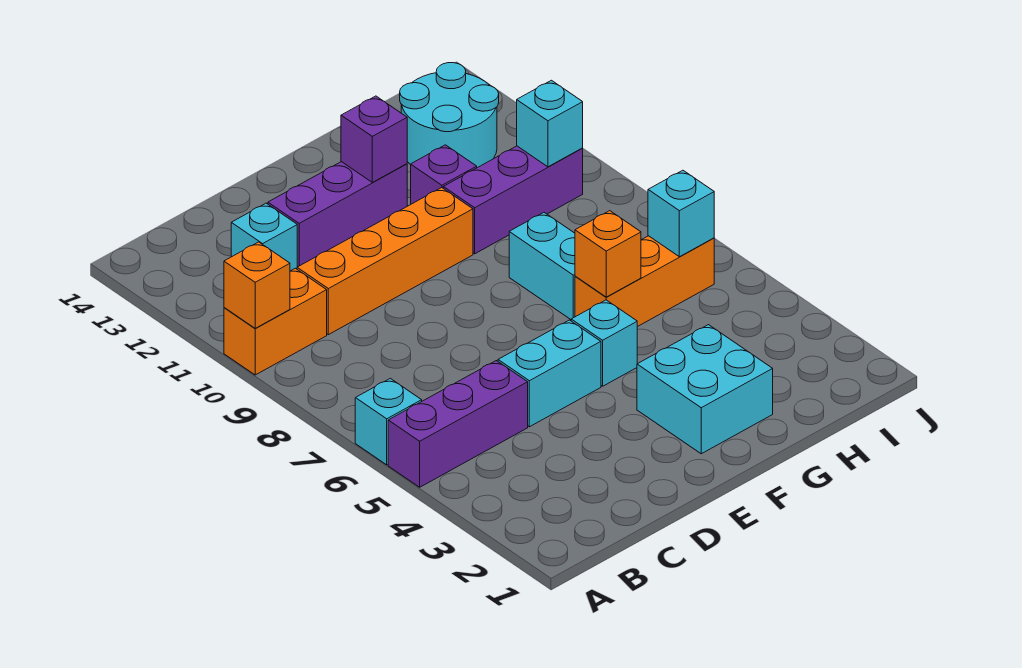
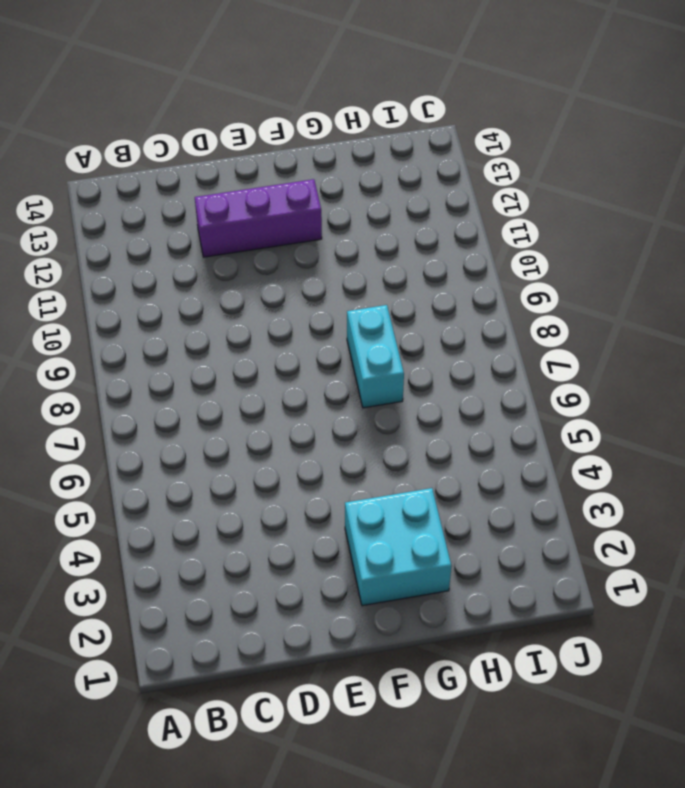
none -> purple brick A5:C5 level 1
none -> cyan brick A6 level 1
none -> orange brick A10:B10 level 1

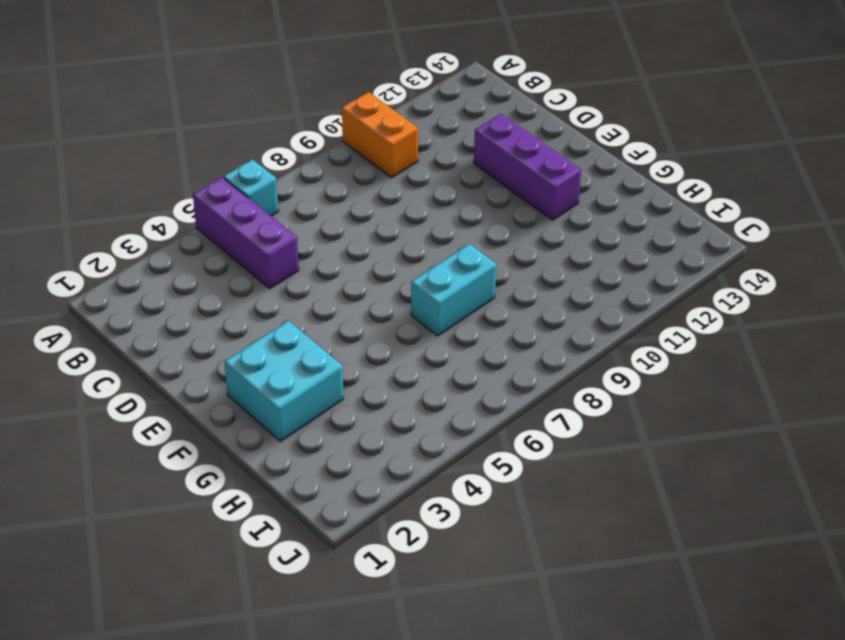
none -> orange brick C10:F10 level 1
none -> cyan brick C12 level 1
none -> cyan brick D5:E5 level 1

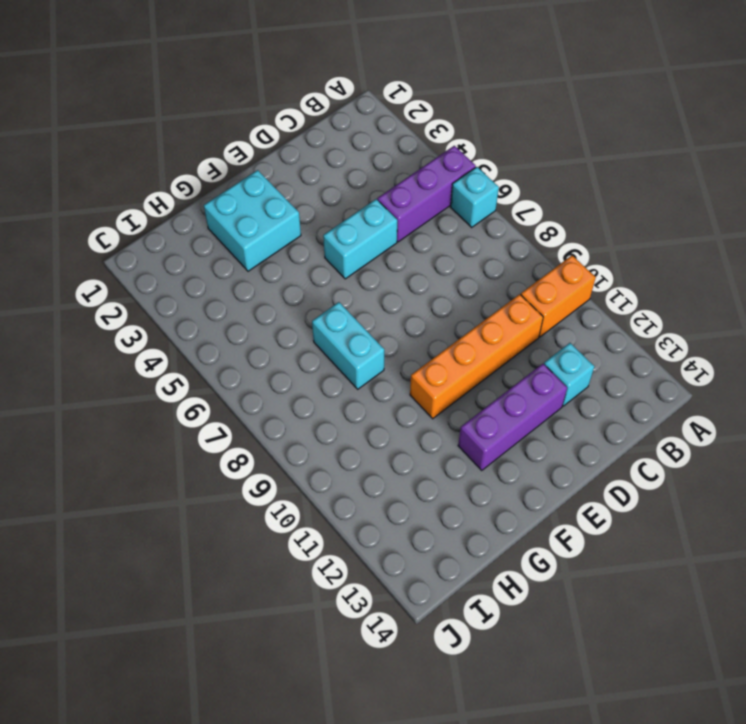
none -> cyan brick F5 level 1
none -> orange brick G6:I6 level 1
none -> purple brick G10:I10 level 1

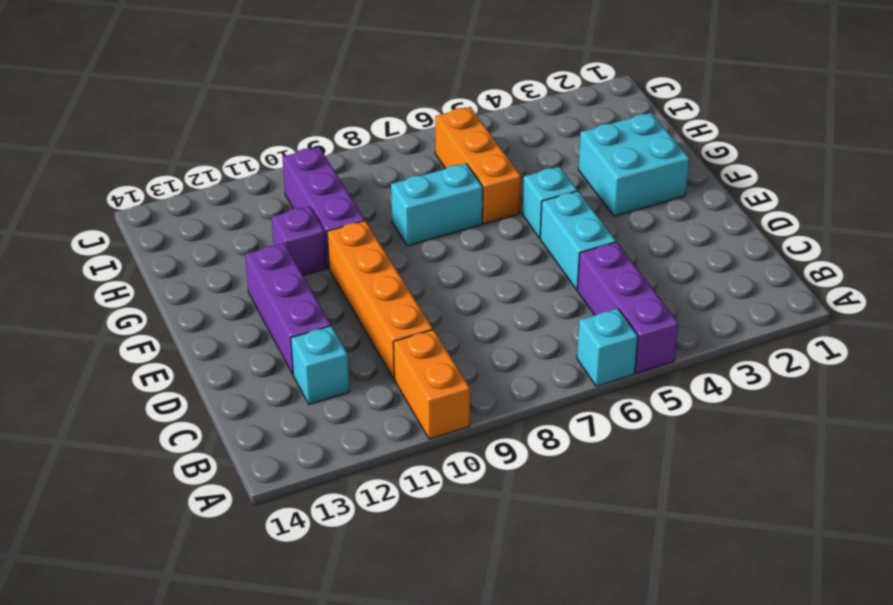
none -> cyan round brick H12:I13 level 1
none -> orange brick A10 level 2
none -> purple brick F12 level 2

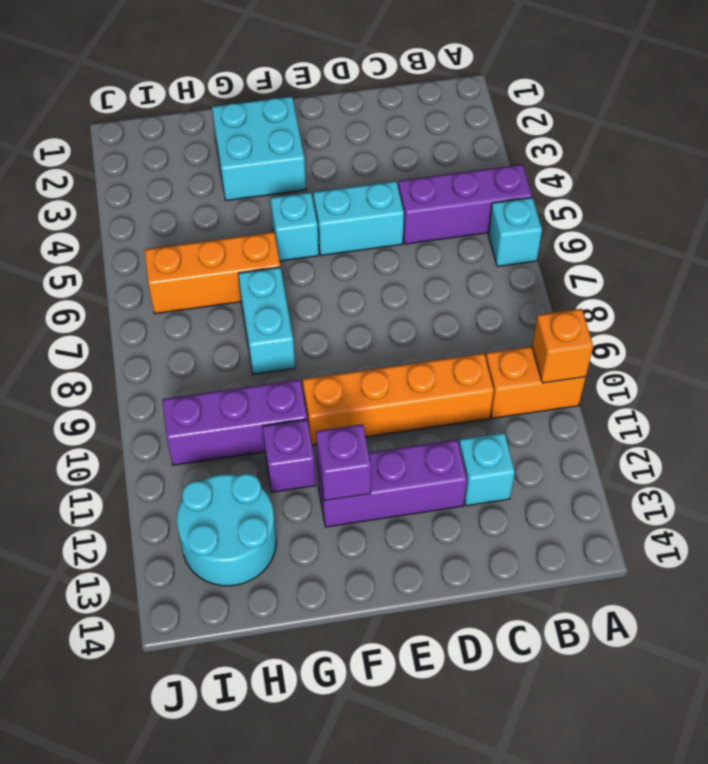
none -> orange brick G6 level 2
none -> cyan brick I6 level 2
none -> cyan brick I10 level 2

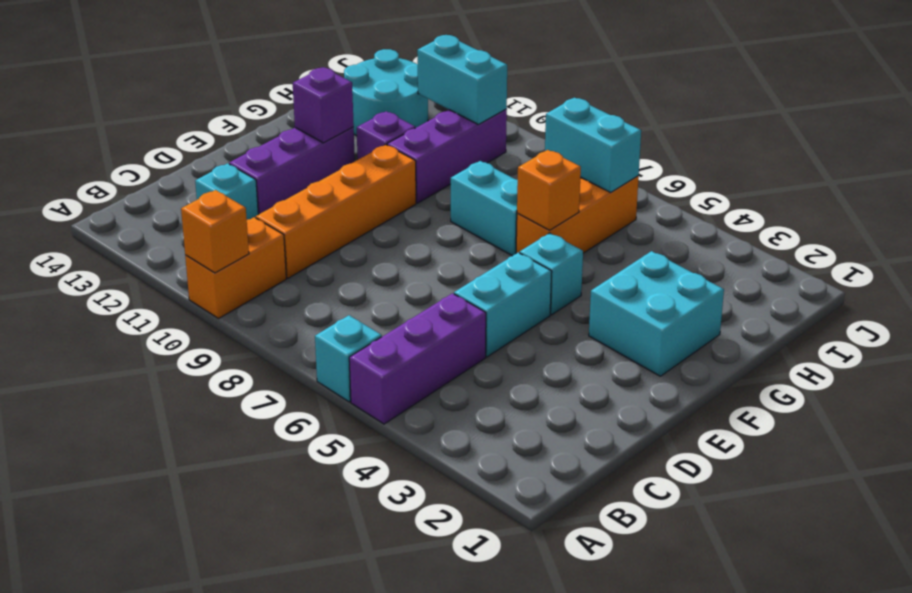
cyan brick I6:I7 level 2 -> cyan brick I6 level 2
cyan brick I10:I11 level 2 -> cyan brick I10 level 2

